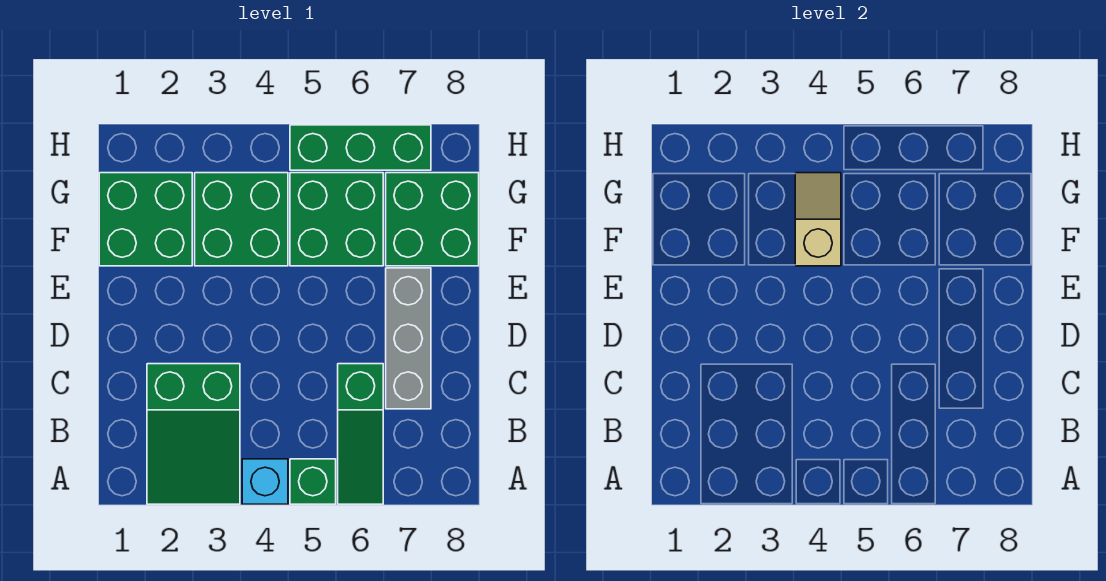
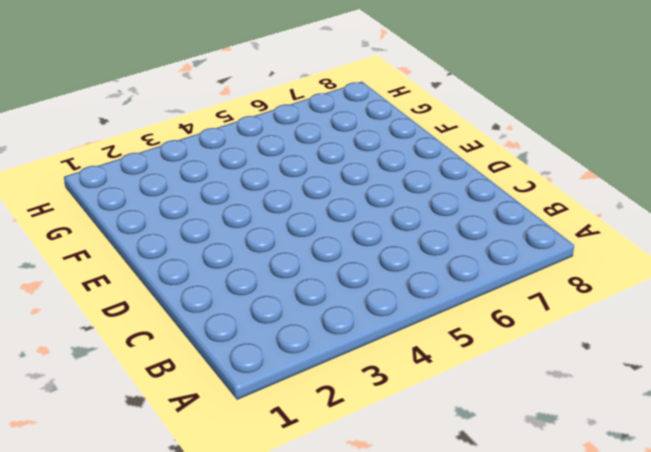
none -> green slope A2:C3 level 1 top C
none -> cyan brick A4 level 1

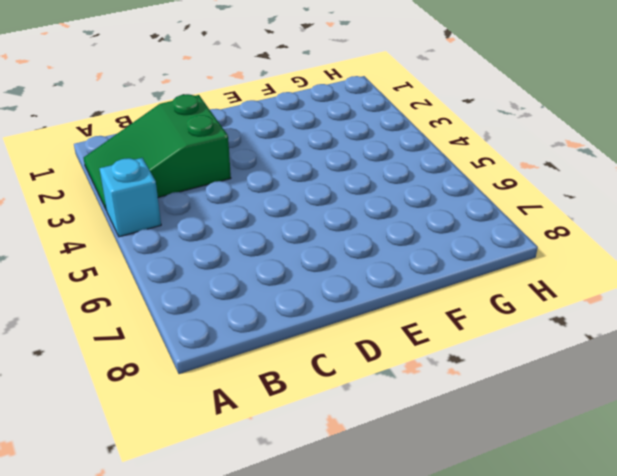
none -> green brick A5 level 1
none -> green slope A6:C6 level 1 top C

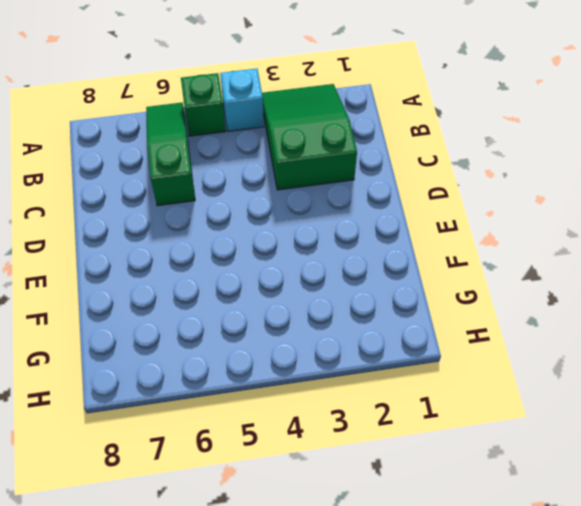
none -> grey brick C7:E7 level 1
none -> green brick F1:G2 level 1

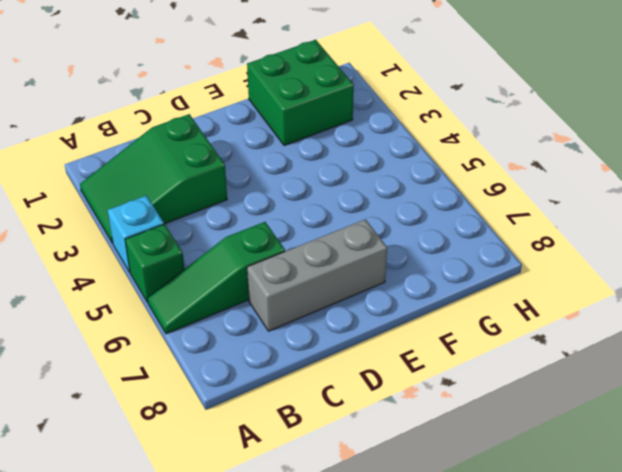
none -> green brick F3:G4 level 1
none -> green brick F5:G6 level 1

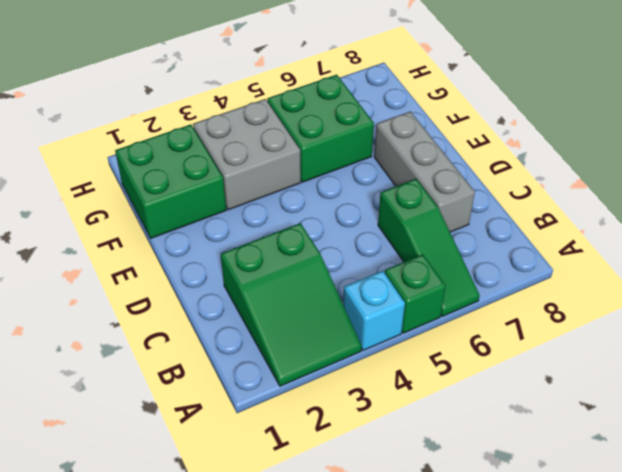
grey brick F3:G4 level 1 -> green brick F3:G4 level 1
none -> green brick F7:G8 level 1
none -> green brick H5:H7 level 1

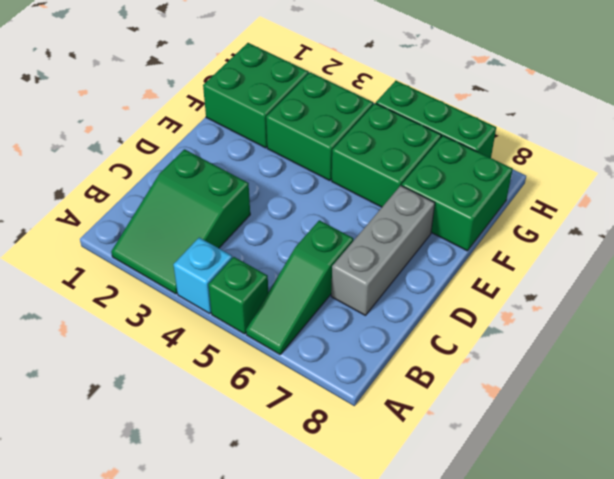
none -> tan slope F4:G4 level 2 top F

